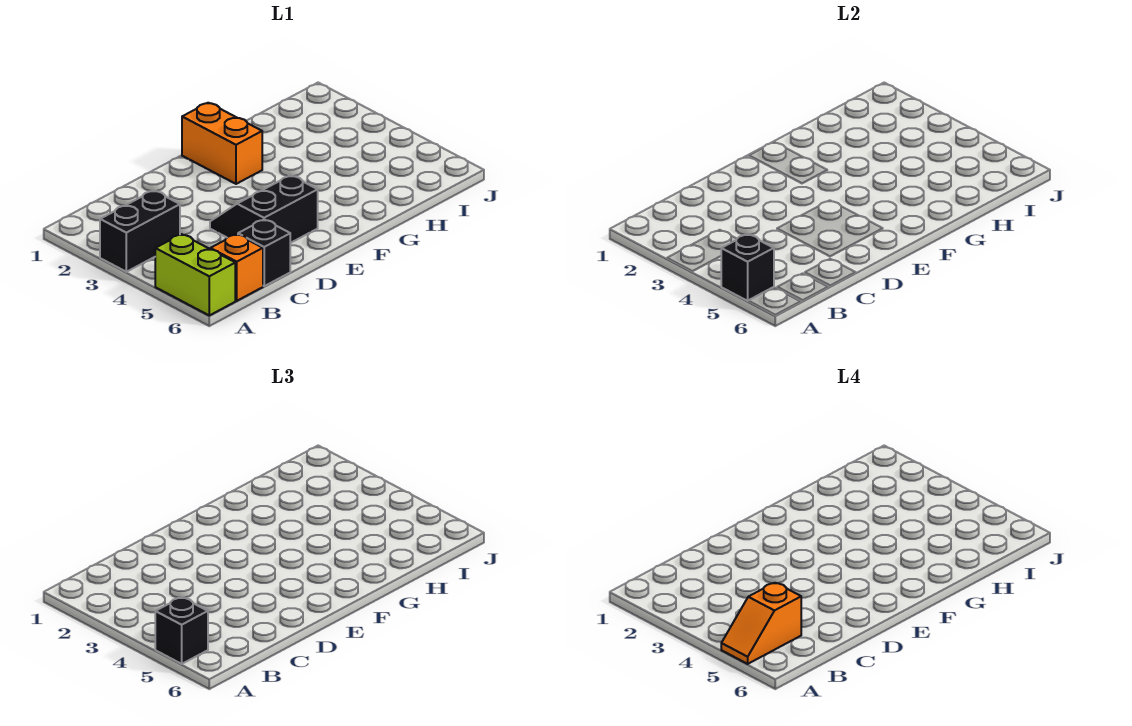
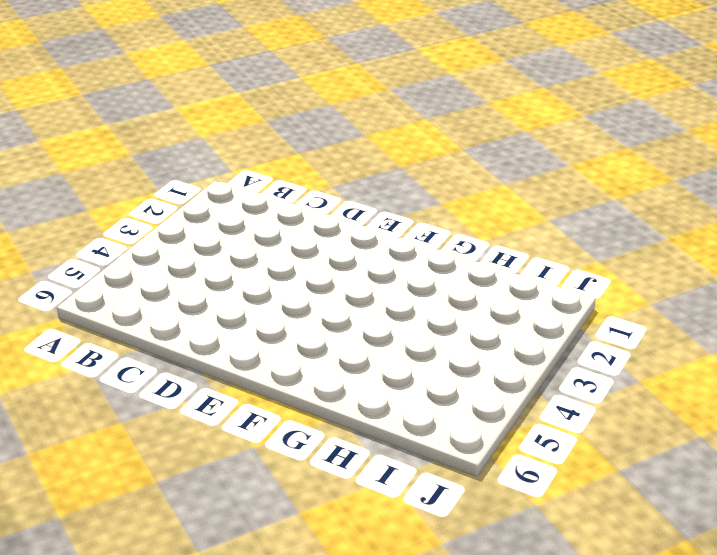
none -> black brick A3:B3 level 1
none -> lime brick A5:A6 level 1

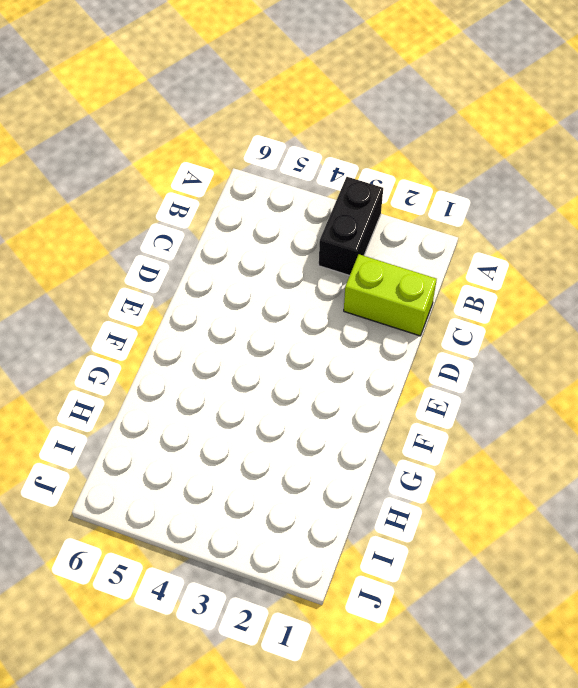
lime brick C1:C2 level 1 -> lime brick A5:A6 level 1
none -> orange brick B6 level 1
none -> black brick C6 level 1

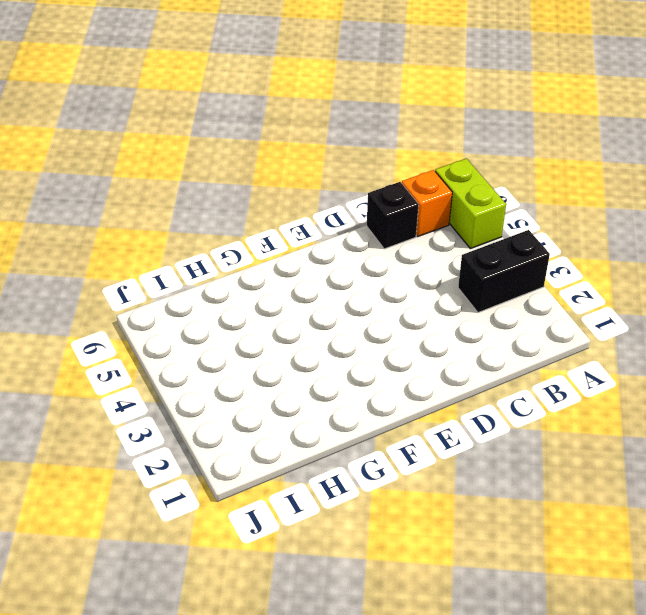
none -> black slope D4:E5 level 1 top 5
none -> orange brick F1:F2 level 1

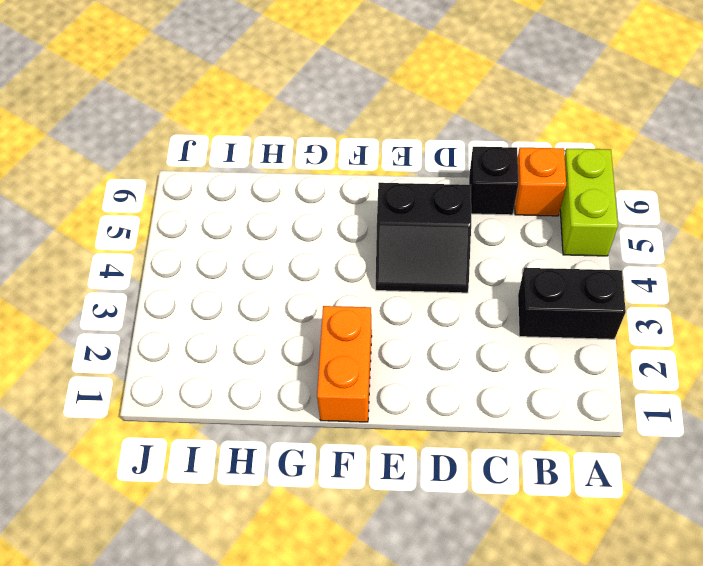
none -> black brick A5 level 2
none -> black brick A5 level 3

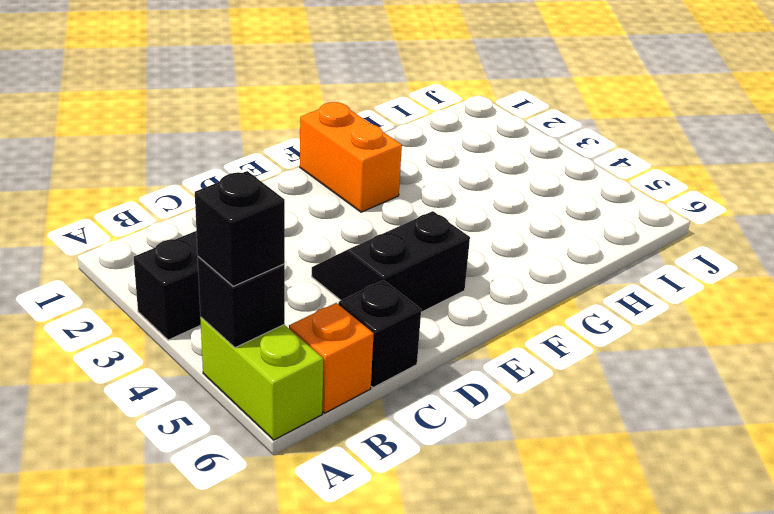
none -> orange slope A5:B5 level 4 top B

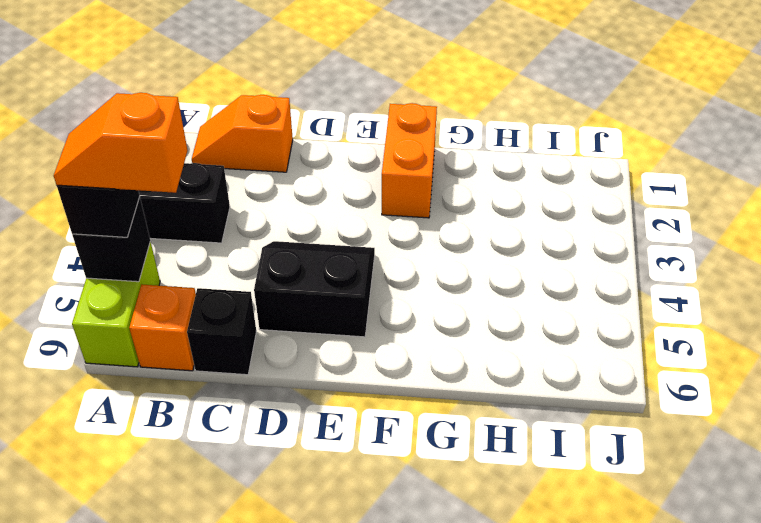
orange slope B1:C1 level 1 top C -> none

